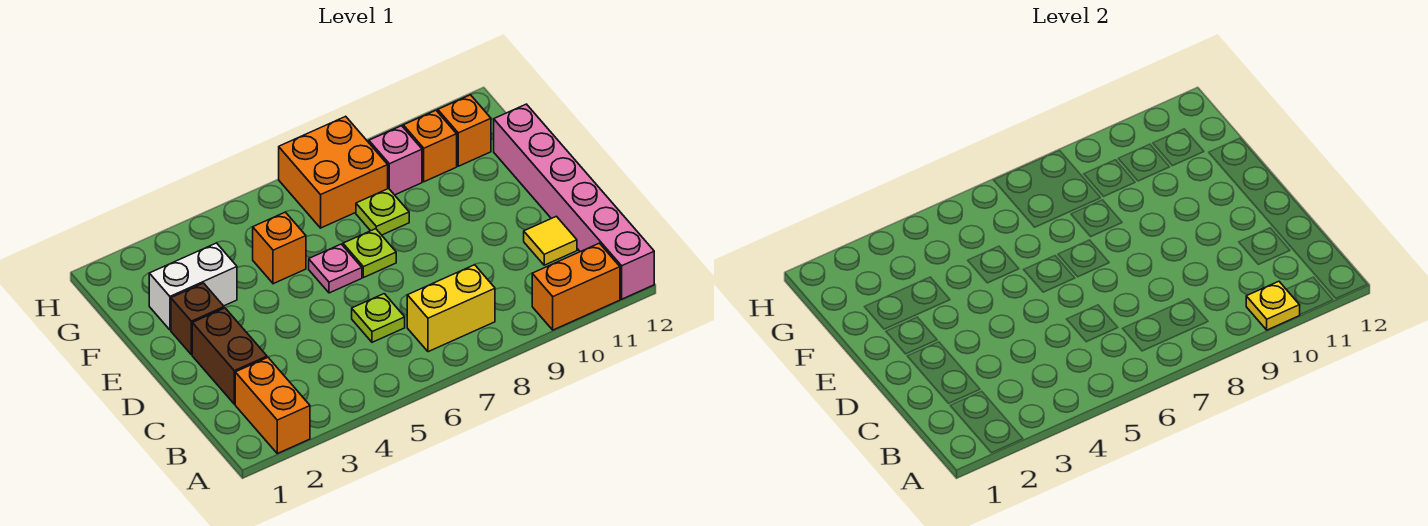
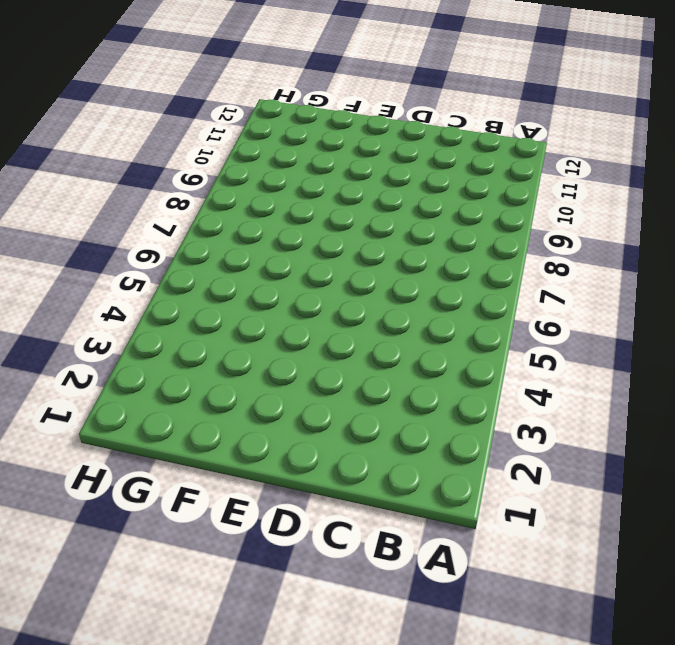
none -> orange brick A2:B2 level 1
none -> orange brick A10:A11 level 1
none -> pink brick A12:F12 level 1

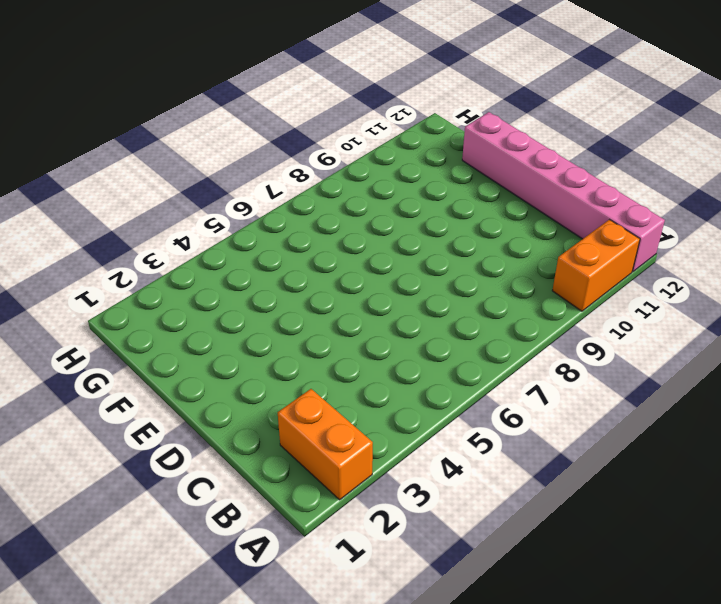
none -> yellow brick B7:B8 level 1
none -> brown brick C2:D2 level 1
none -> lime plate C6 level 1

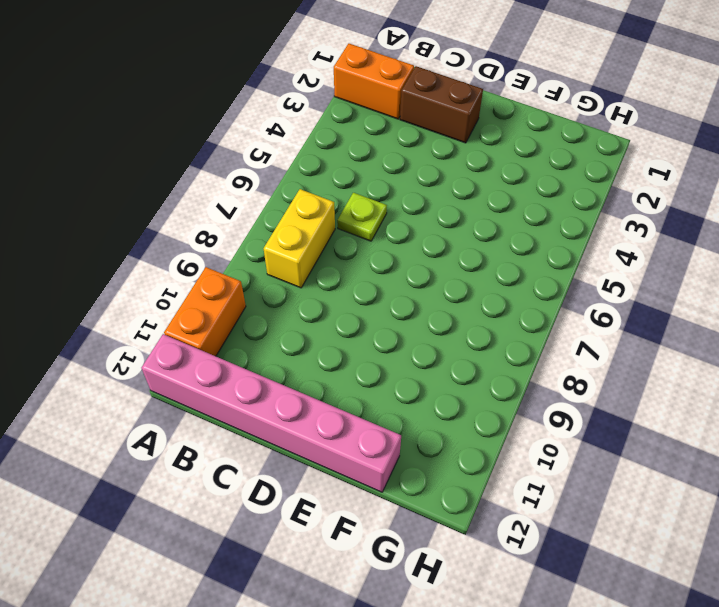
none -> yellow tile C11 level 1
none -> brown brick E2 level 1
none -> pink plate E6 level 1

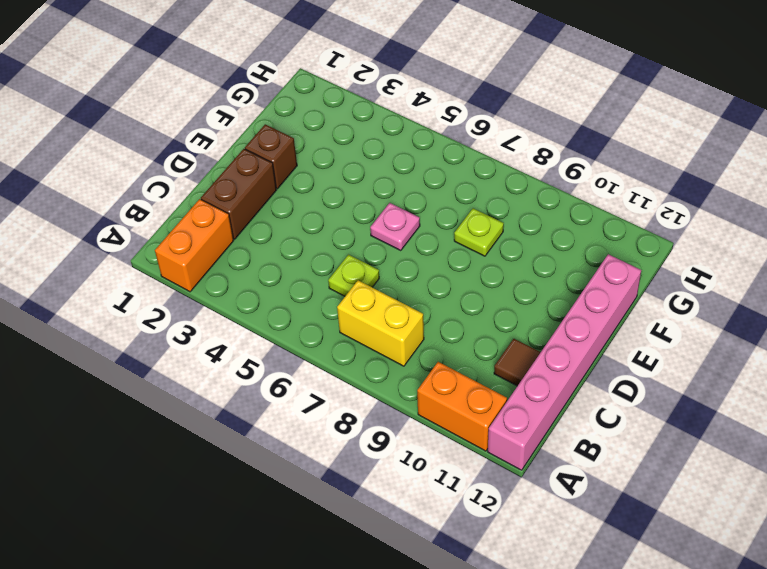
brown tile C11 level 1 -> yellow tile C11 level 1
none -> lime plate E7 level 1
none -> white brick F2:F3 level 1
none -> orange brick F5 level 1

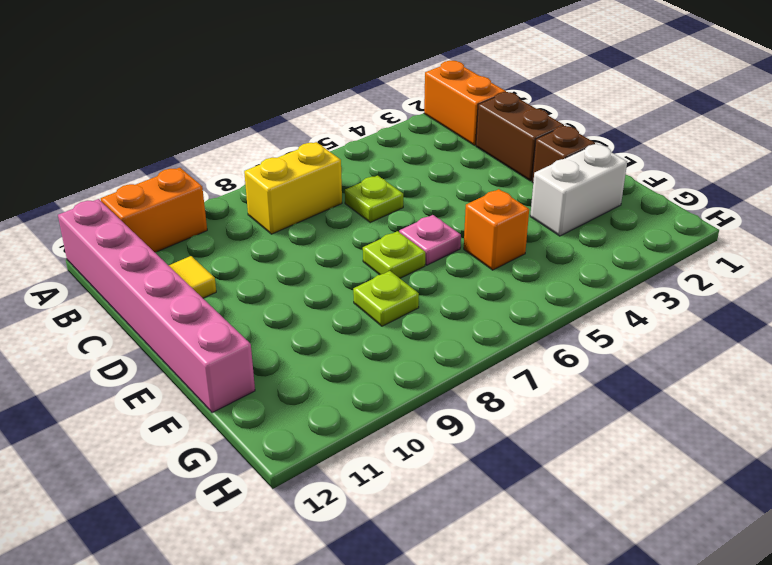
none -> orange brick G7:H8 level 1
none -> pink brick G9 level 1
none -> orange brick G10 level 1

